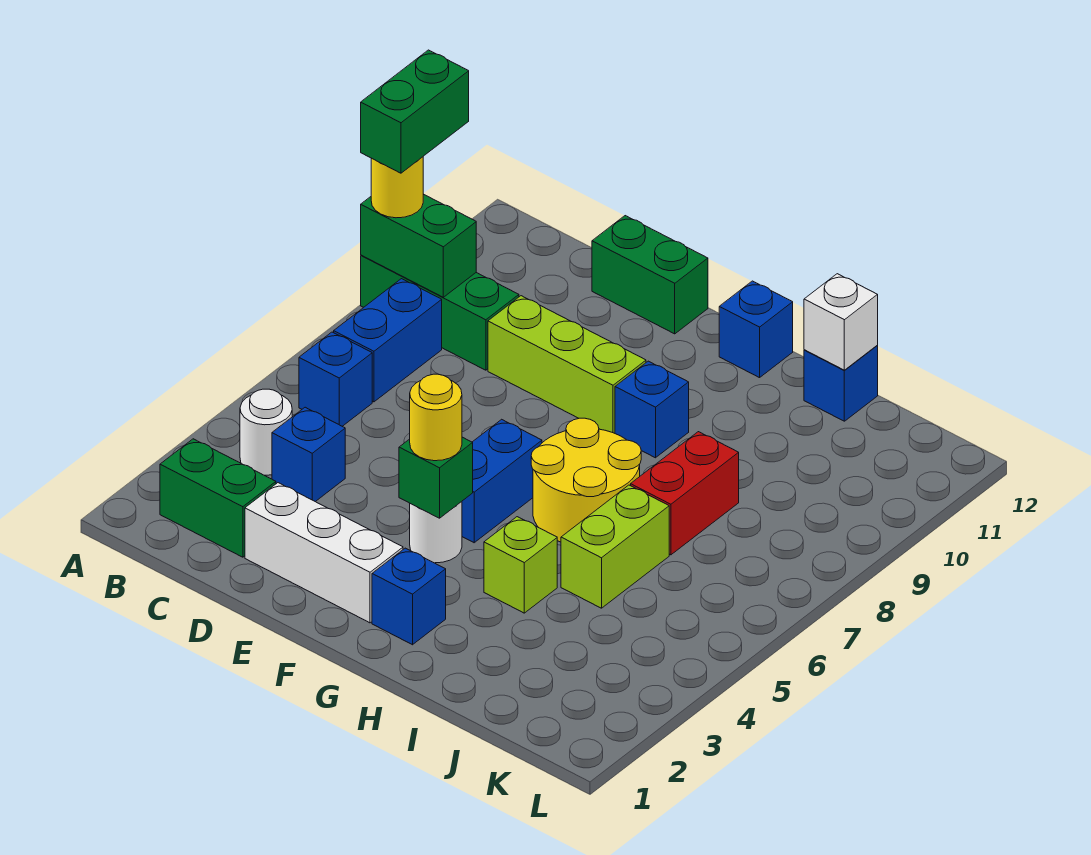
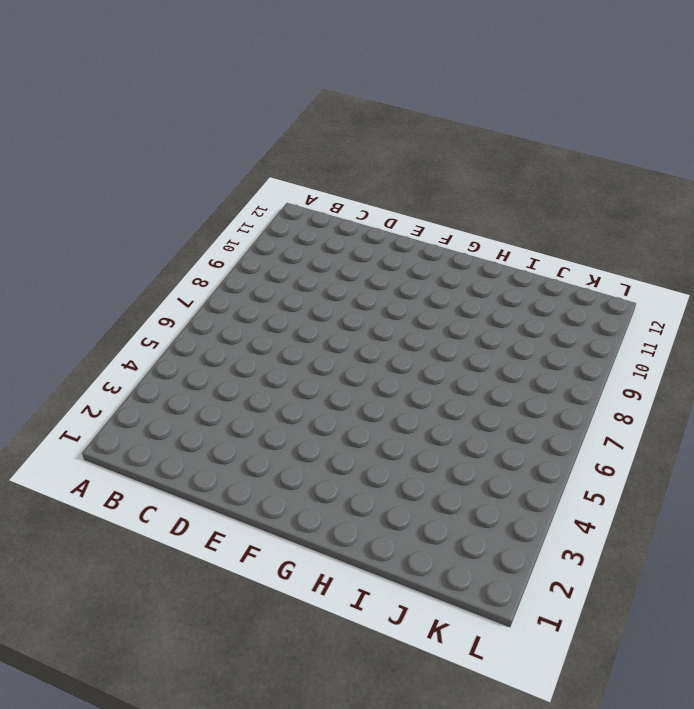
none -> green brick A9:C9 level 1
none -> green brick B2:C2 level 1
none -> white round brick B4 level 1

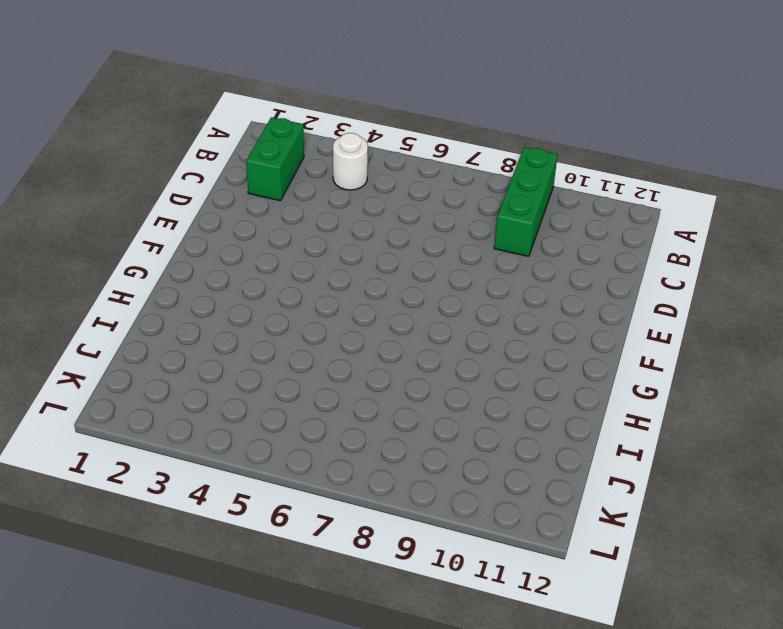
none -> blue brick B6 level 1
none -> blue brick B7:B8 level 1
none -> blue brick C4 level 1

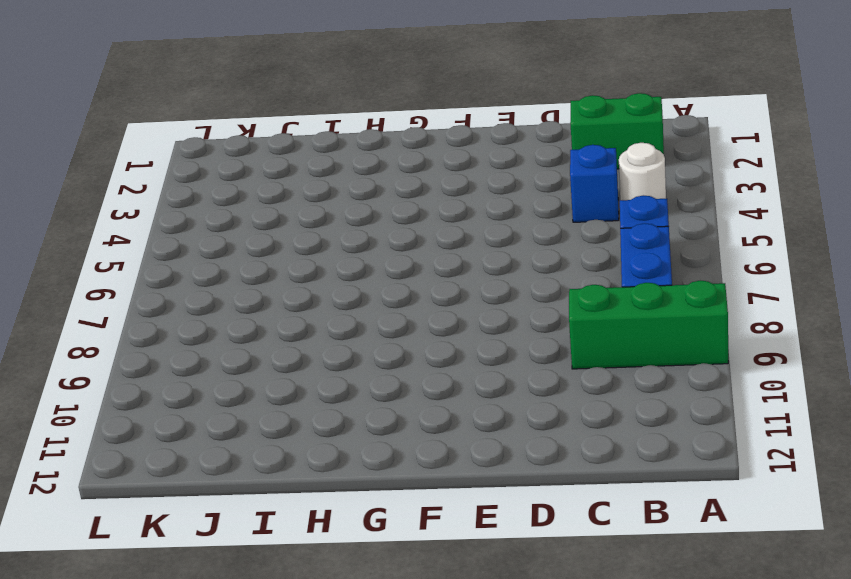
none -> white brick D2:F2 level 1
none -> lime brick D9:F9 level 1
none -> green brick D12:E12 level 1

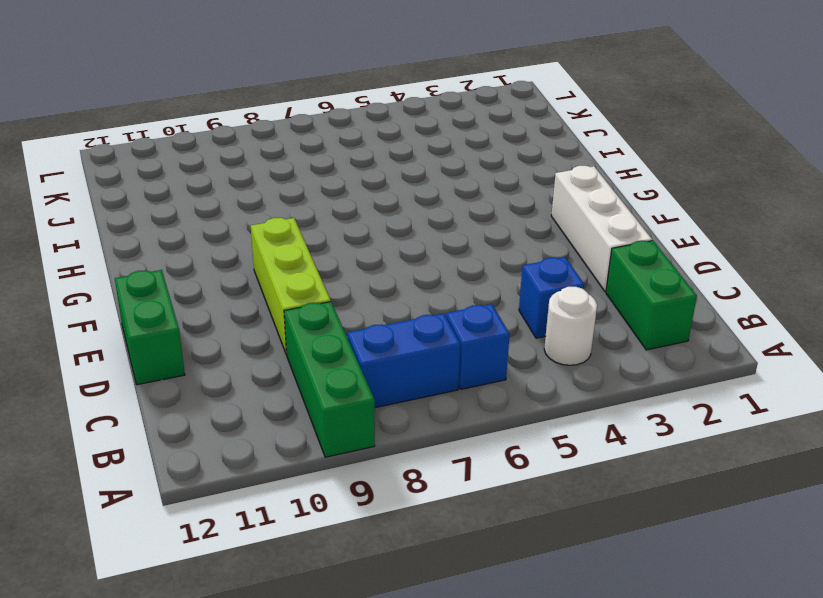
none -> white round brick F4 level 1
none -> blue brick F5:F6 level 1
none -> blue brick G2 level 1

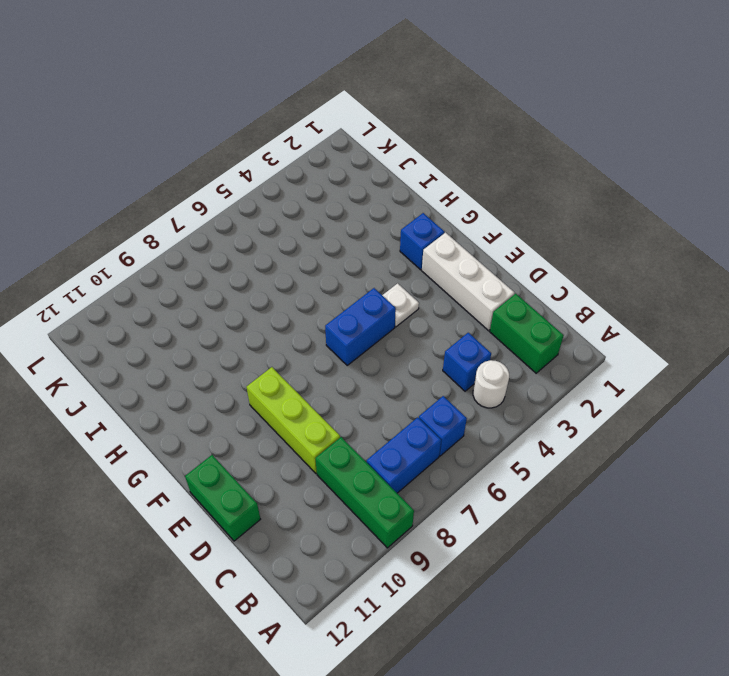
white plate F4 level 1 -> white round brick F4 level 1
none -> yellow round brick G6:H7 level 1
none -> blue brick G9 level 1
none -> blue brick G12 level 1

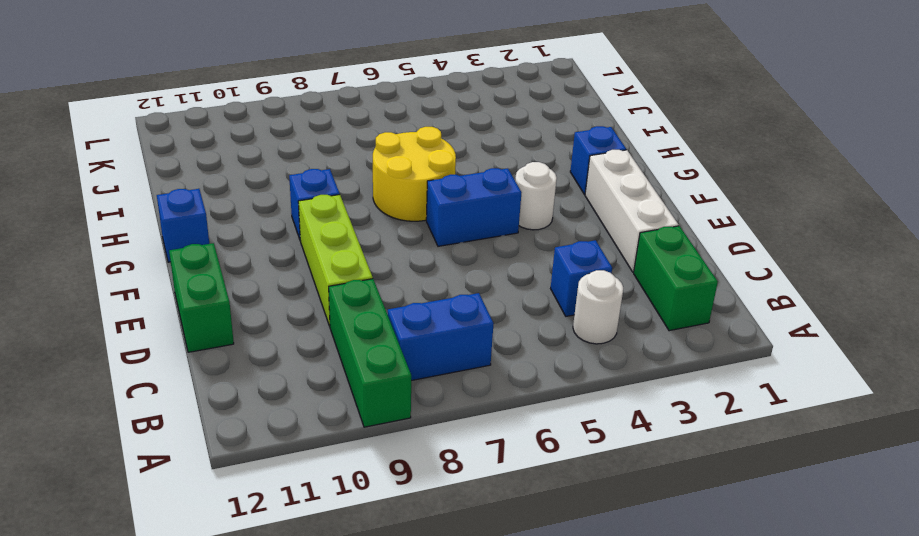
none -> blue brick B6 level 1
none -> lime brick H4 level 1
none -> lime brick I5:I6 level 1

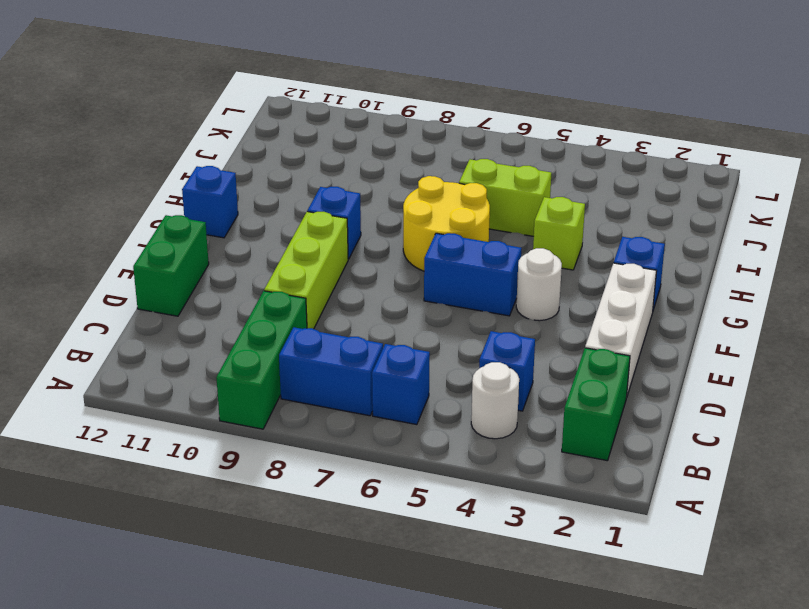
none -> red brick I7:I8 level 1
none -> blue brick I12 level 1
none -> green brick A9:B9 level 2

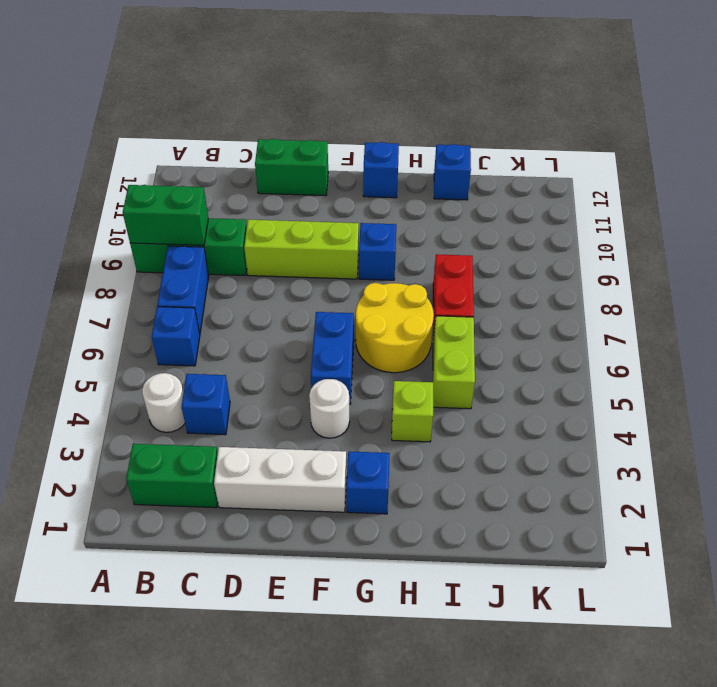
none -> green brick F4 level 2
none -> white brick I12 level 2
none -> yellow round brick A9 level 3

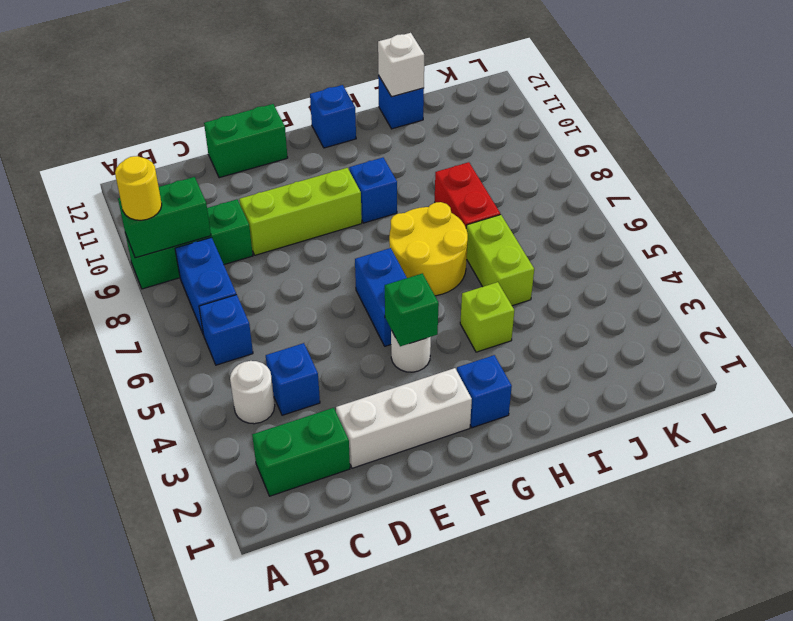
none -> yellow round brick F4 level 3
none -> green brick A9:A10 level 4

